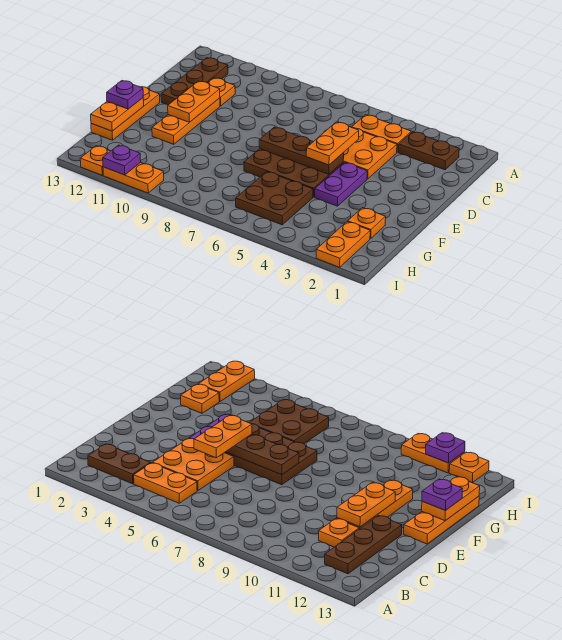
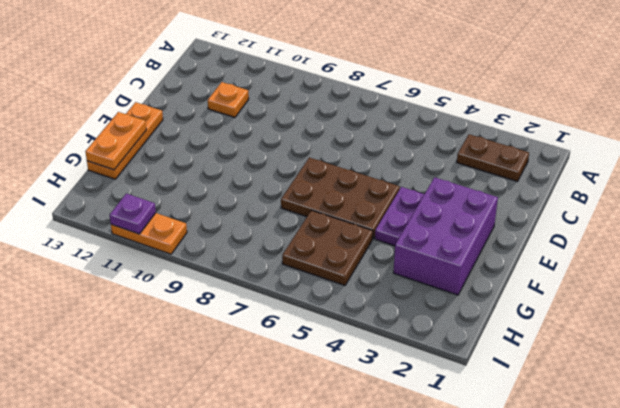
purple brick E2:G3 level 1 -> orange plate G2 level 1
none -> orange plate B4:B5 level 1
none -> brown plate B12:D12 level 1
none -> orange plate C4:D5 level 1

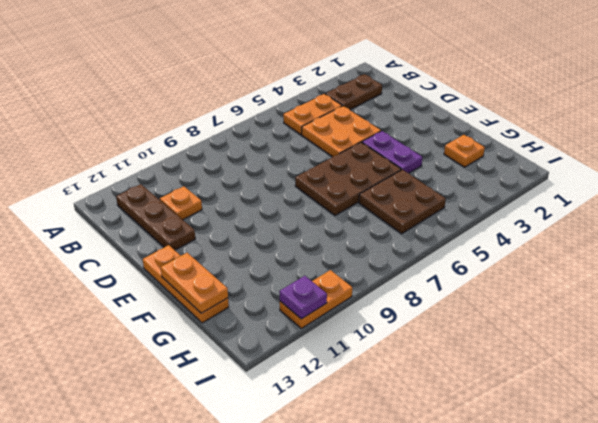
none -> orange plate D11:F11 level 1
none -> orange plate H2:I2 level 1
none -> orange plate I12 level 1

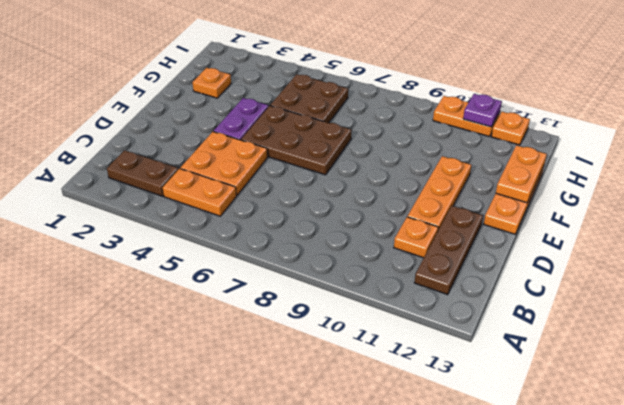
none -> orange plate H2:I2 level 1
none -> orange plate D11:E11 level 2
none -> brown plate E5:E7 level 2

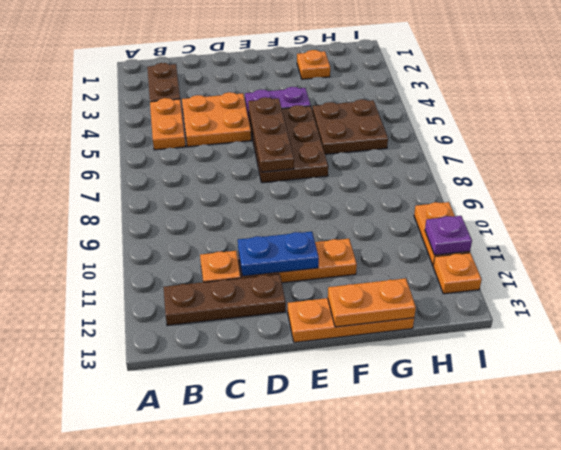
blue plate D11:E11 level 2 -> orange plate D11:E11 level 2
none -> orange plate H2:I2 level 1
none -> orange plate D5:E5 level 3
none -> purple plate F13 level 3

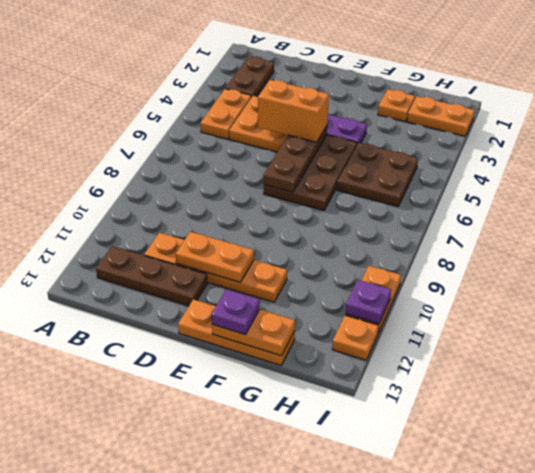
orange brick D5:E5 level 3 -> orange plate D5:E5 level 3

